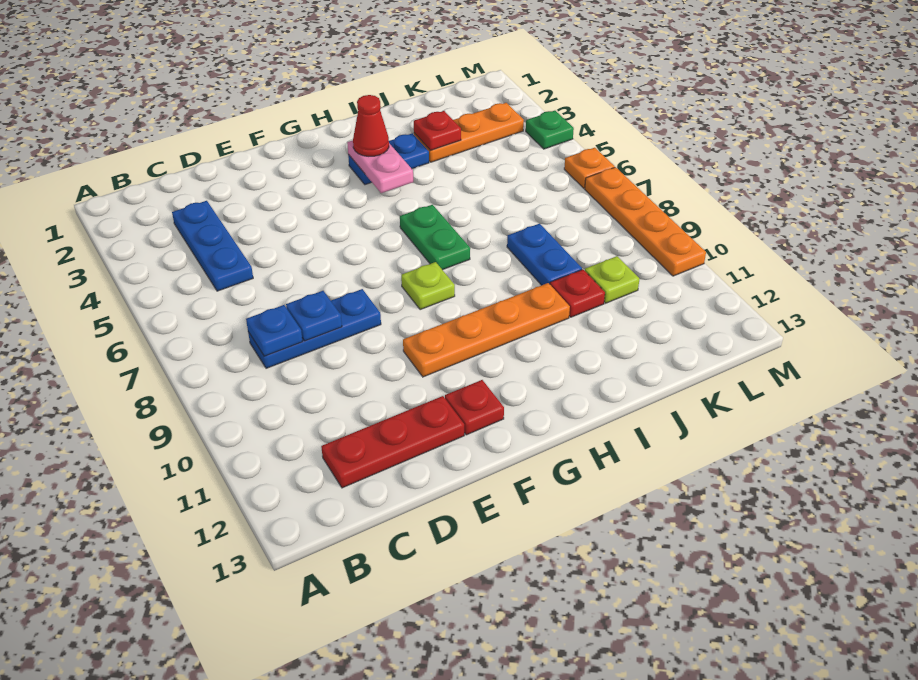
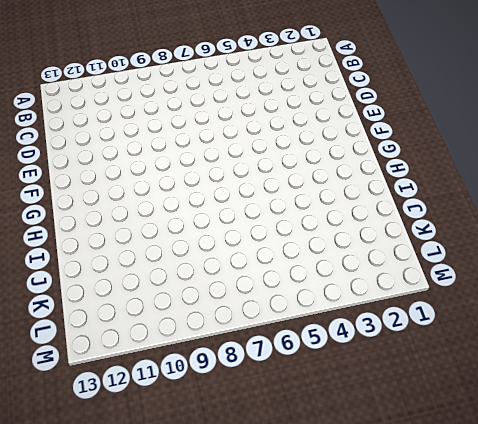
none -> blue plate C3:C5 level 1
none -> blue plate C8:E8 level 1
none -> red plate C12:E12 level 1

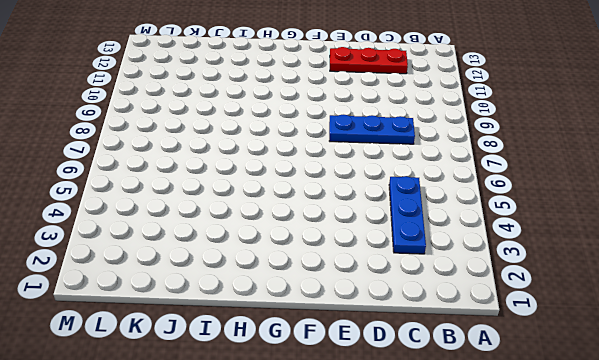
none -> orange plate F10:I10 level 1
none -> red plate F12 level 1
none -> lime plate G8 level 1

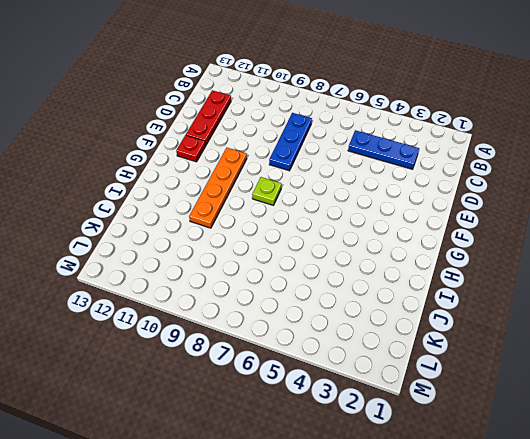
none -> blue plate H3:I3 level 1
none -> green plate H6:H7 level 1
none -> orange plate J3:L3 level 1

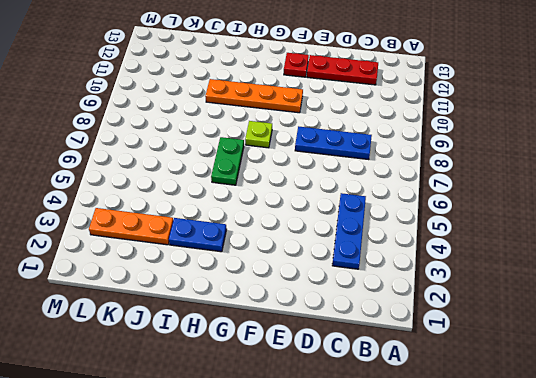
none -> blue plate J8:J9 level 1
none -> red plate J10 level 1
none -> lime plate K10 level 1

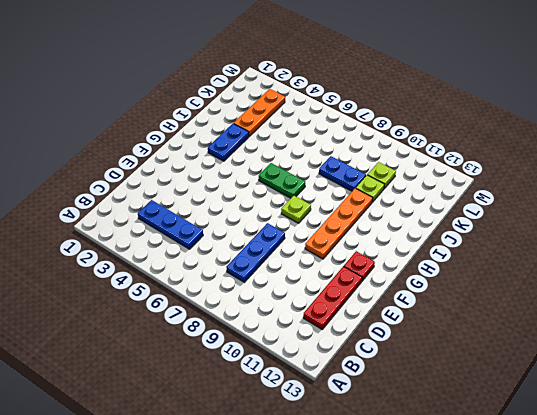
lime plate J10 level 1 -> red plate J10 level 1
none -> green plate M4 level 1
none -> orange plate M6 level 1
none -> orange plate M7:M10 level 1

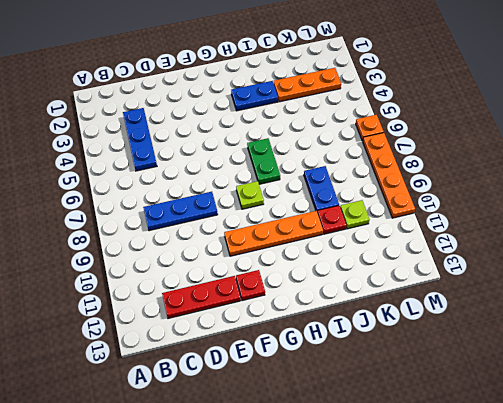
none -> green plate M4 level 1
none -> blue plate C8 level 2
none -> blue plate D8 level 2

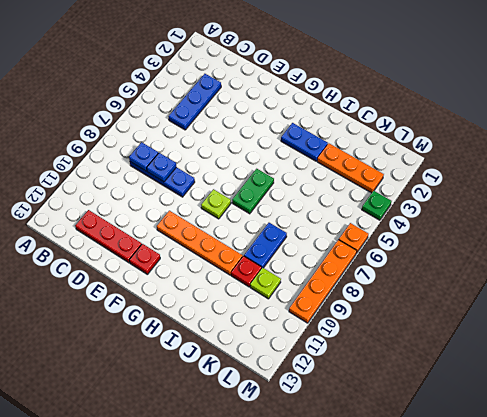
none -> pink plate H3:H4 level 2
none -> red plate J3 level 2
none -> red cone H3 level 3

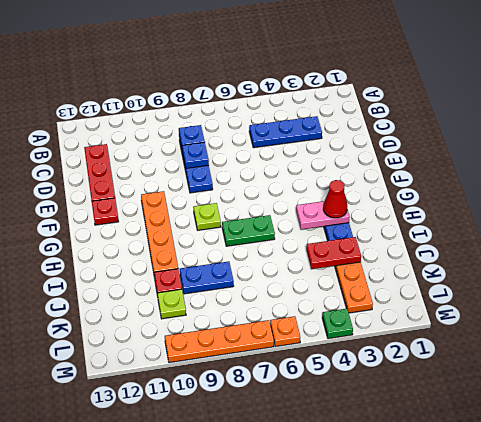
red plate J3:J4 level 2 -> red plate J3 level 2

